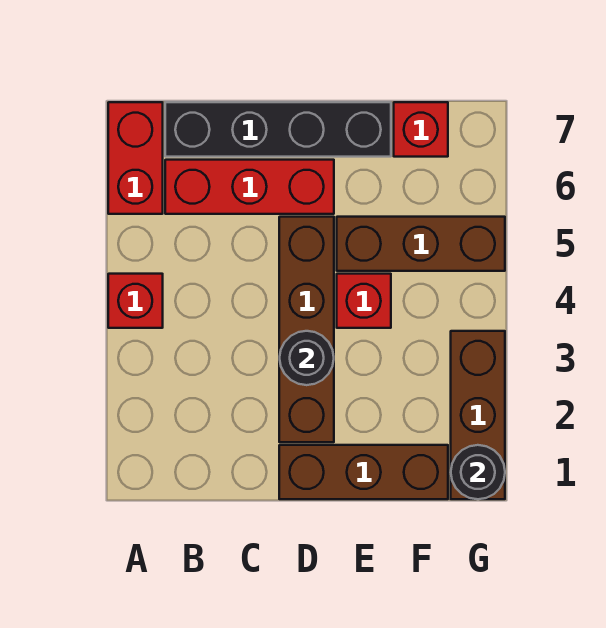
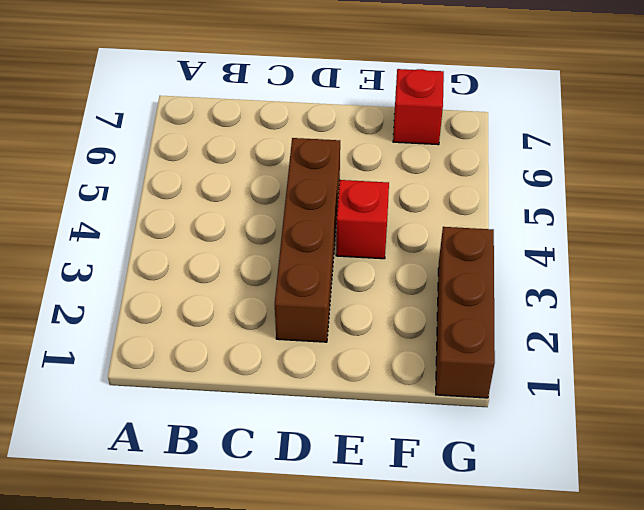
none -> red brick A4 level 1
none -> red brick A6:A7 level 1
none -> red brick B6:D6 level 1

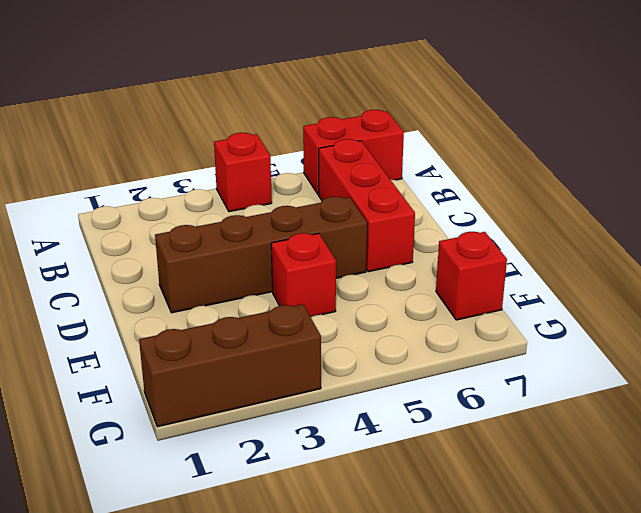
none -> black brick B7:E7 level 1
none -> brown brick D1:F1 level 1
none -> brown brick E5:G5 level 1

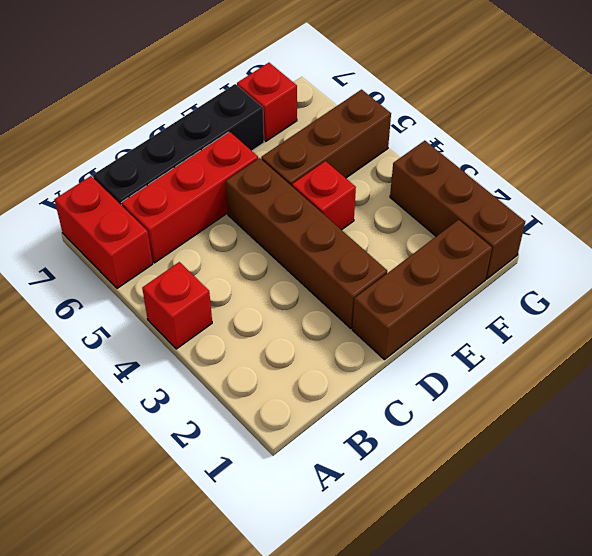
none -> black round brick D3 level 2
none -> black round brick G1 level 2

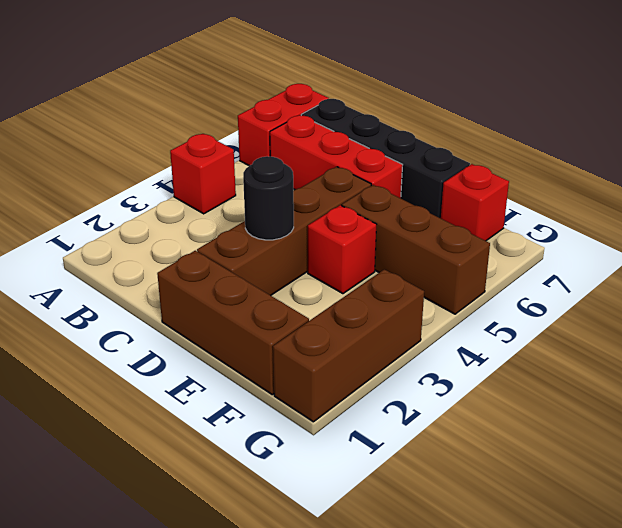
none -> black round brick G1 level 2

